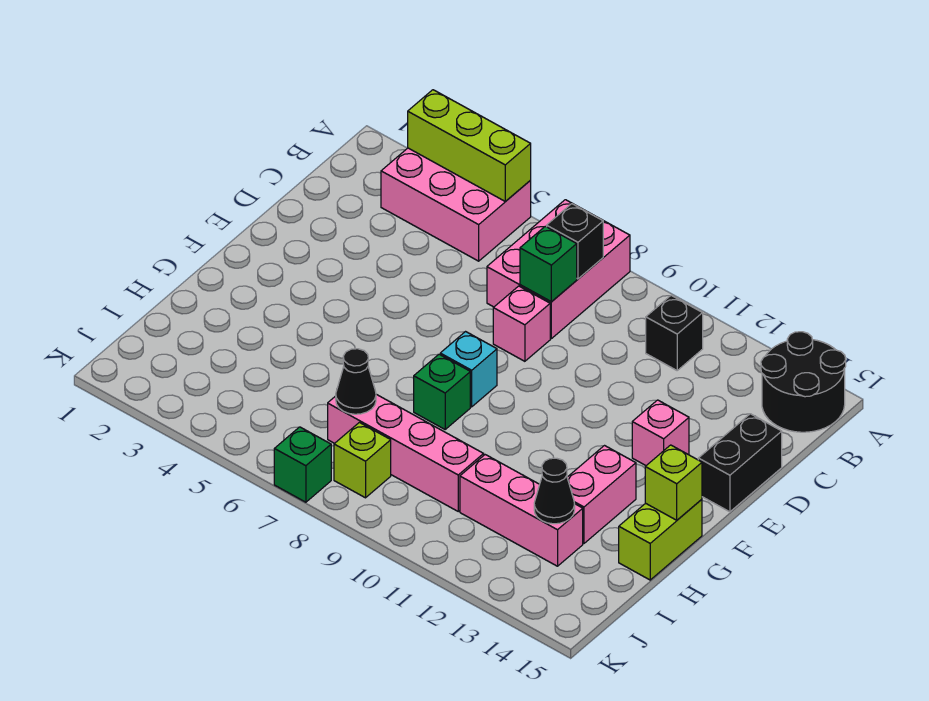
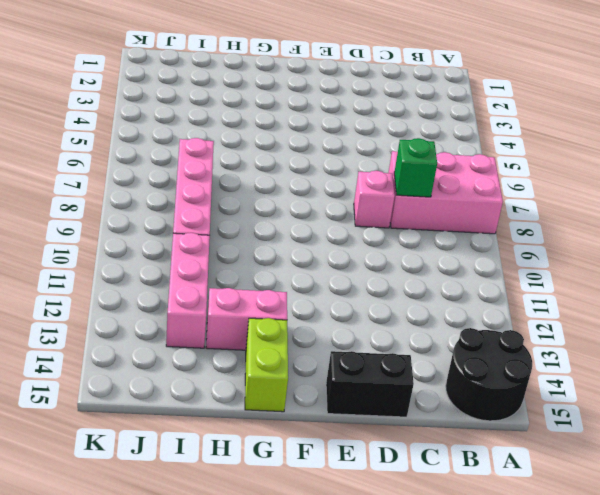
lime brick G14:G15 level 1 -> lime brick G15:H15 level 1
none -> pink brick A3:B5 level 1
none -> black brick B11 level 1
none -> pink brick E13 level 1

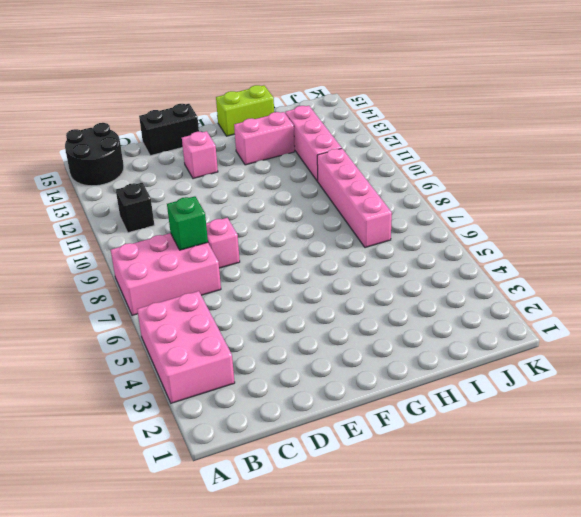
none -> cyan brick F8 level 1
none -> green brick G8 level 1
none -> lime brick J8 level 1

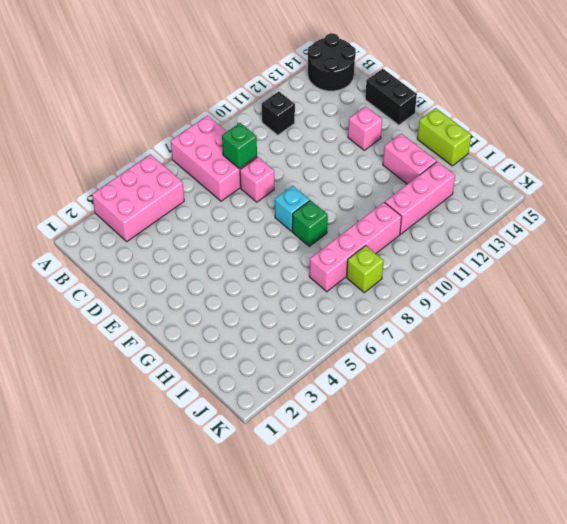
none -> green brick K7 level 1
none -> lime brick A3:A5 level 2
none -> black brick B8 level 2

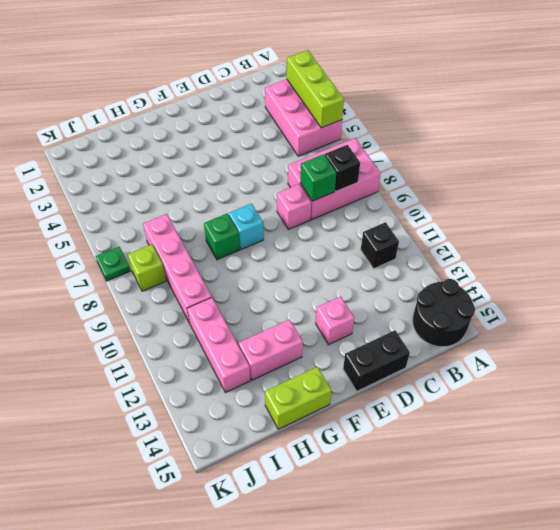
green plate K7 level 1 -> green brick K7 level 1
none -> lime brick G15 level 2
none -> black cone I7 level 2
none -> black cone I13 level 2

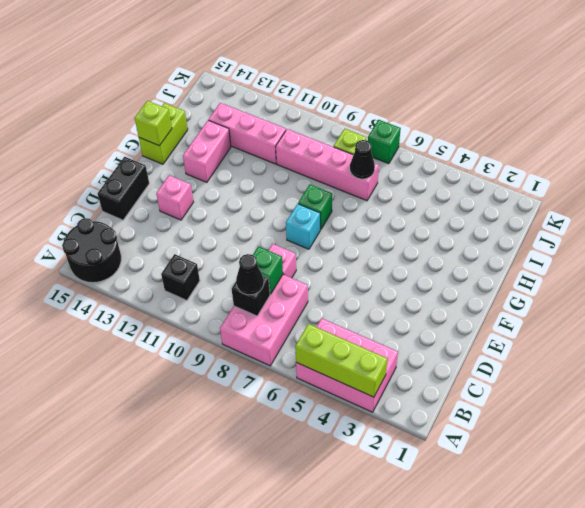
black cone B8 level 3 -> black cone I13 level 2

